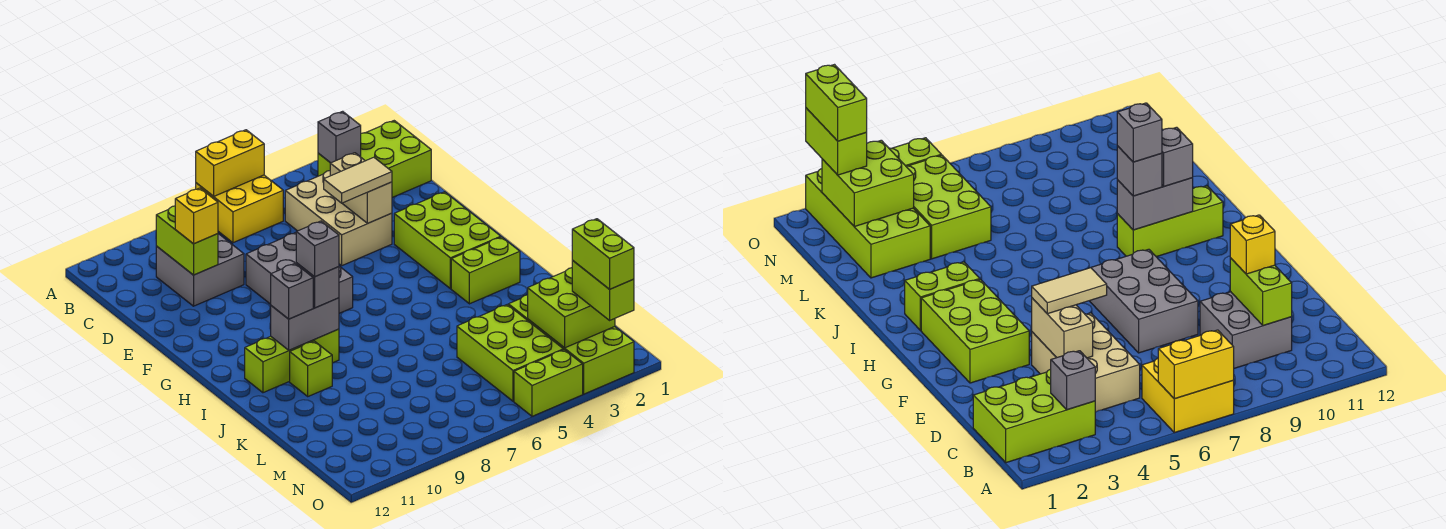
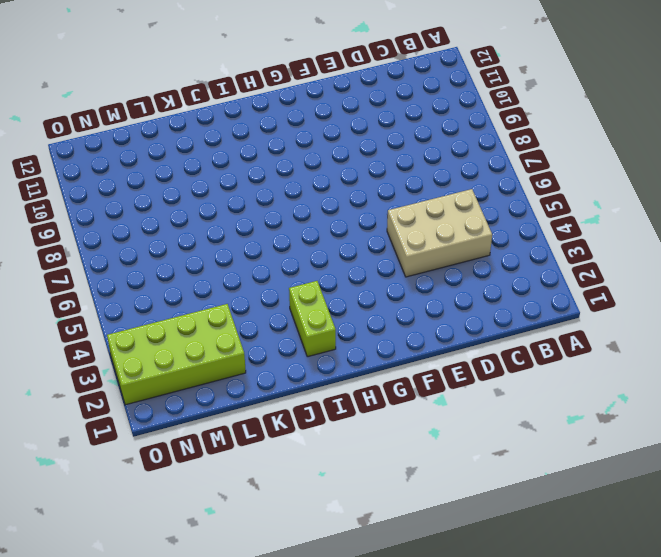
none -> yellow brick A6:B7 level 1
none -> lime brick B1:C3 level 1
none -> grey brick C9:D10 level 1

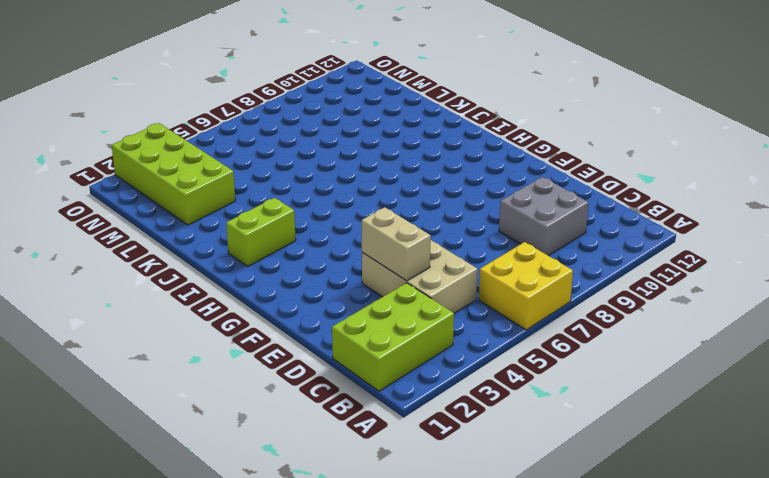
none -> grey brick E7:G8 level 1
none -> lime brick F2:H3 level 1
none -> lime brick I9:I11 level 1

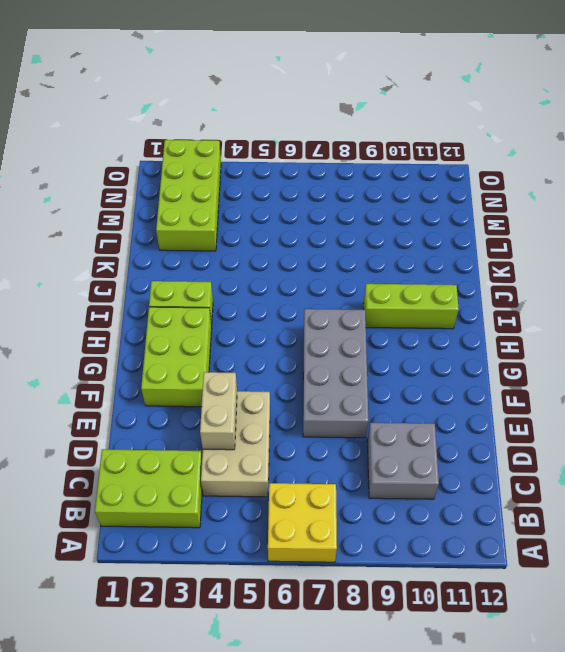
grey brick E7:H8 level 1 -> grey brick E7:G8 level 1
none -> lime brick J10 level 1
none -> lime brick L4:N5 level 1
none -> lime brick O4:O5 level 1

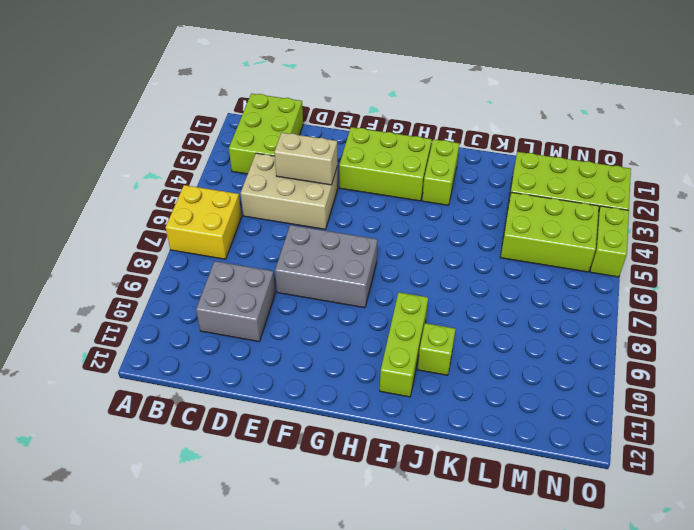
none -> yellow brick A6:A7 level 2
none -> grey brick B3 level 2
none -> lime brick C10:D10 level 2

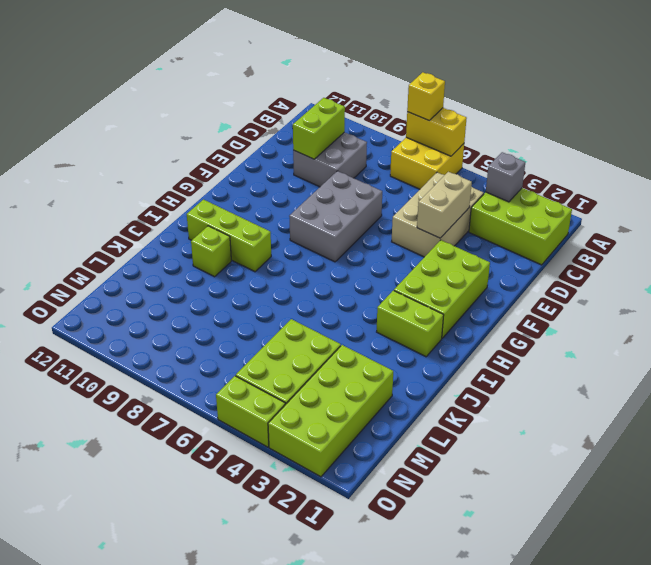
yellow brick A7 level 3 -> yellow brick D10 level 3
none -> grey brick I9:I10 level 2
none -> lime brick M2:N3 level 2
none -> tan tile E4:E5 level 3

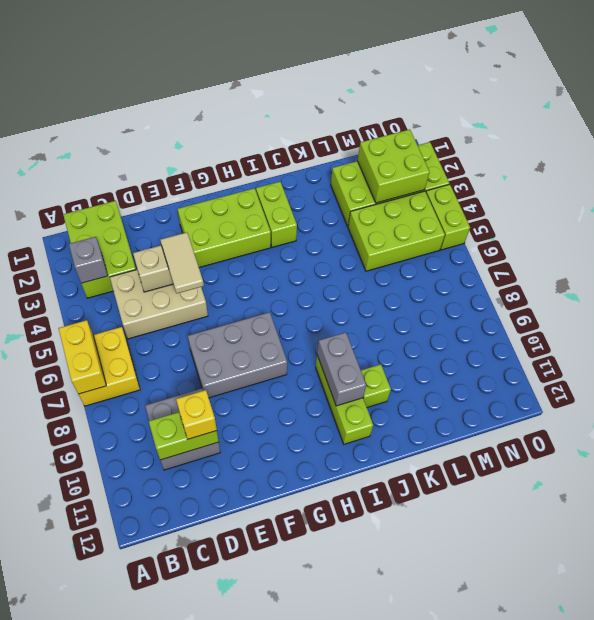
none -> grey brick I9 level 3
none -> grey brick I10 level 3
none -> lime brick N2:O2 level 3

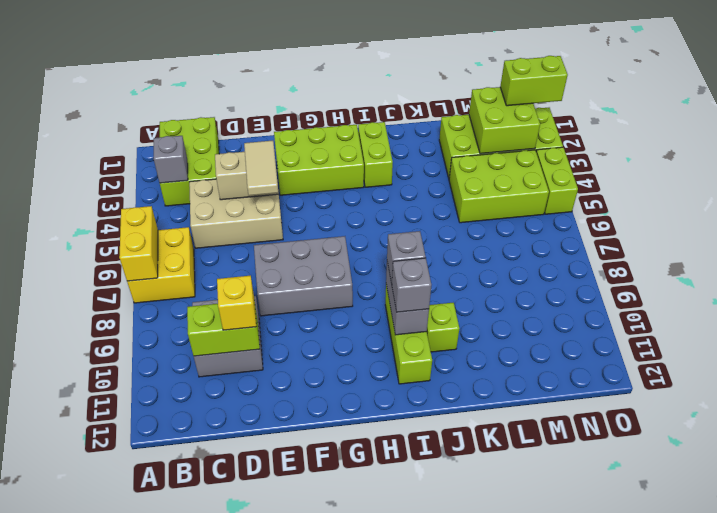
none -> grey brick I9 level 4
none -> lime brick N2:O2 level 4

